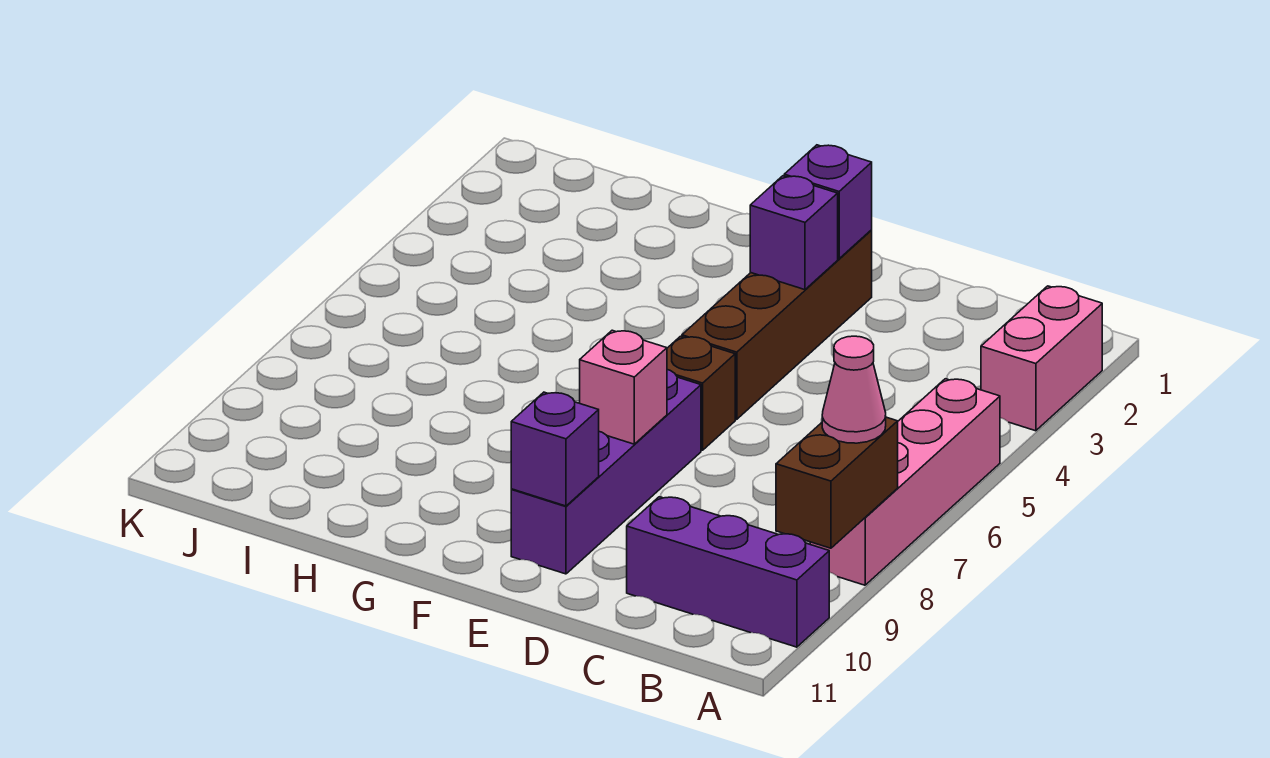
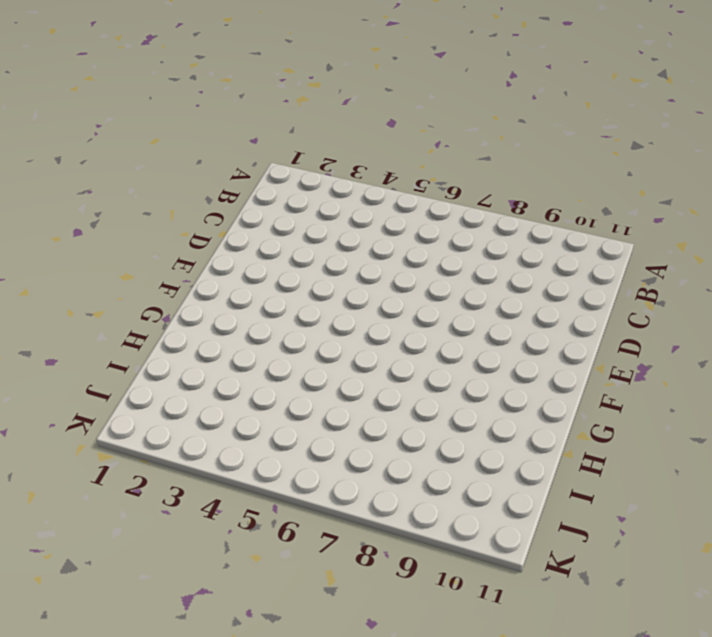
none -> pink brick A2:A3 level 1
none -> pink brick A5:A8 level 1
none -> purple brick A10:C10 level 1

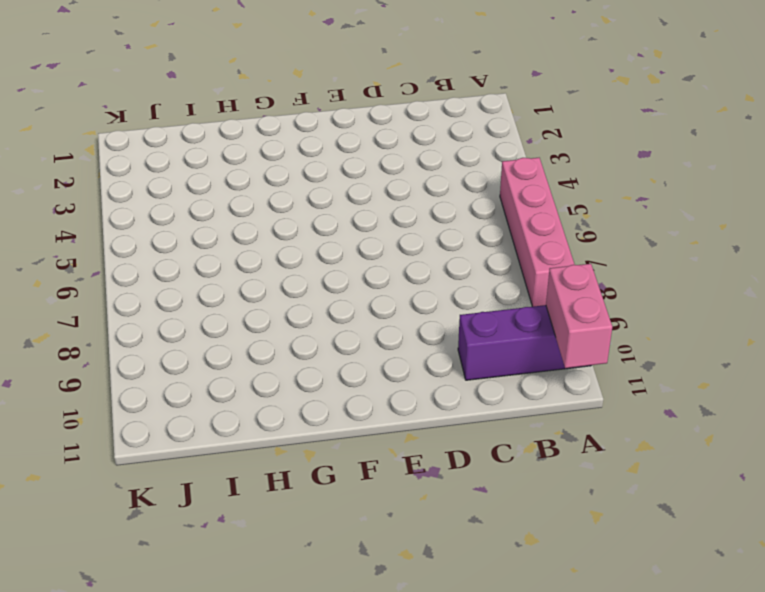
pink brick A10:A11 level 2 -> pink brick A2:A3 level 1
none -> brown brick E2:E5 level 1
none -> brown brick E6 level 1
none -> purple brick E7:E10 level 1

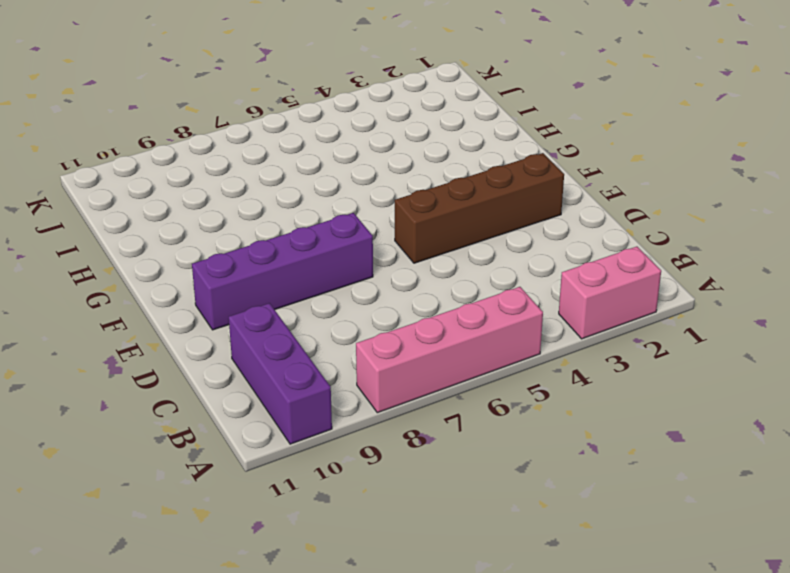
none -> brown brick E6 level 1
none -> brown brick A8:A9 level 2
none -> purple brick E2 level 2

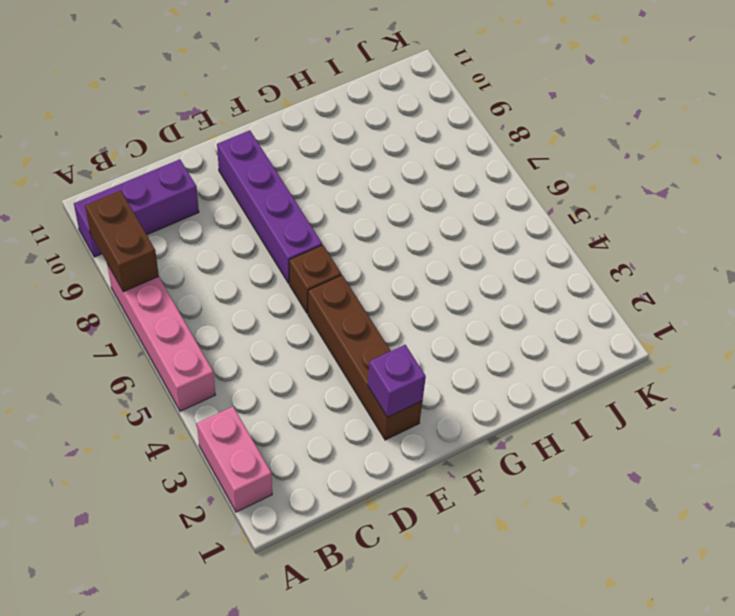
none -> purple brick E3 level 2
none -> pink brick E8 level 2
none -> purple brick E10 level 2

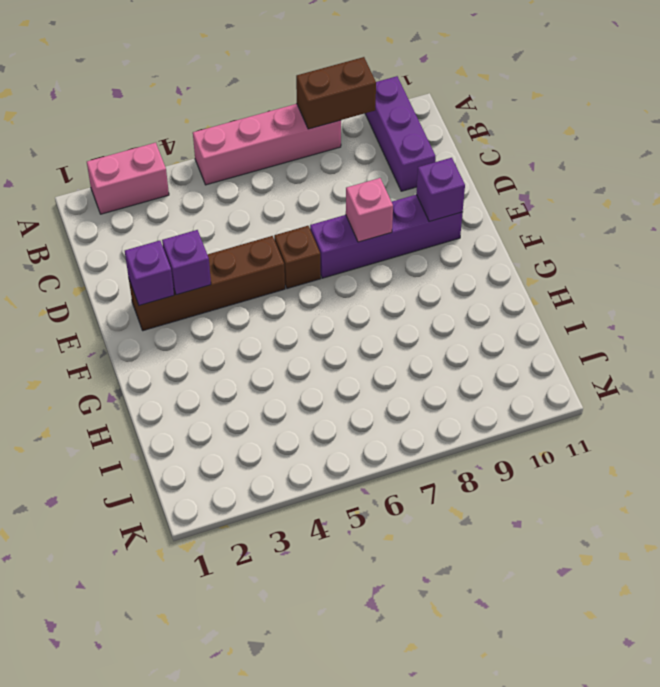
none -> pink cone A8 level 3

